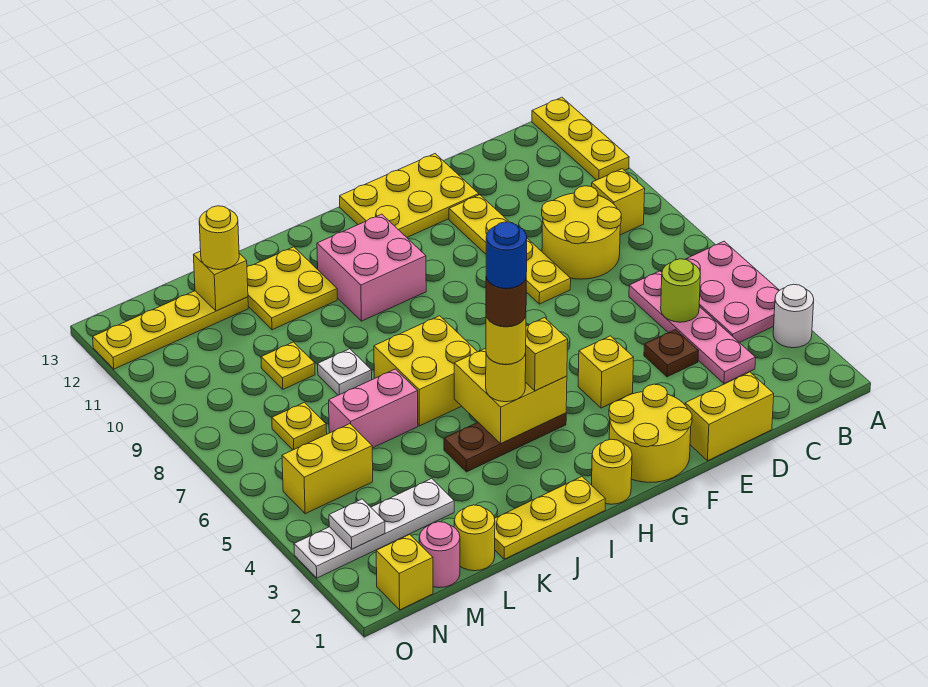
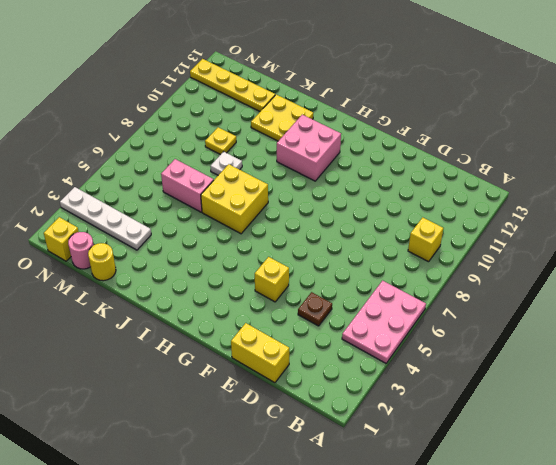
none -> white round brick A3 level 1
none -> yellow plate A11:A13 level 1
none -> pink plate C3:C6 level 1
none -> yellow round brick C8:D9 level 1

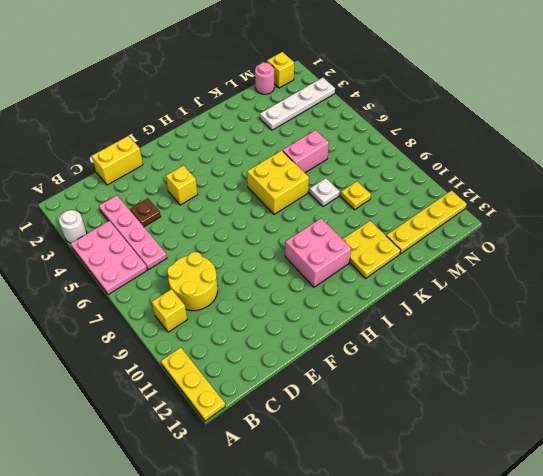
none -> yellow plate E8:E11 level 1
none -> yellow plate E12:G13 level 1
none -> yellow round brick F1:G2 level 1
none -> yellow round brick H1 level 1

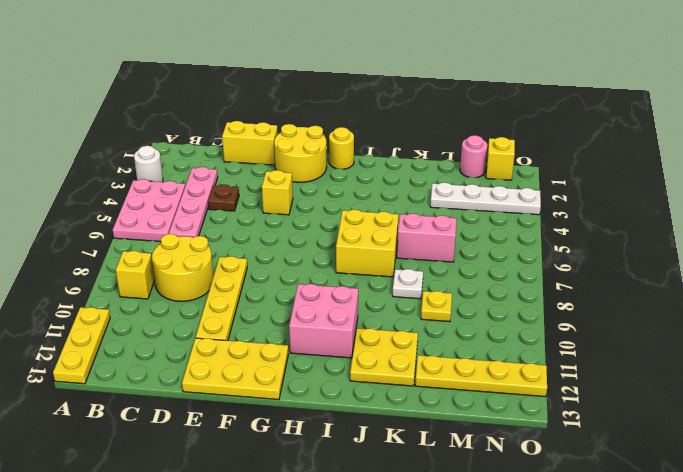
none -> brown plate H4:J4 level 1
none -> yellow plate I1:K1 level 1
none -> yellow round brick L1 level 1
none -> yellow brick M5:N5 level 1

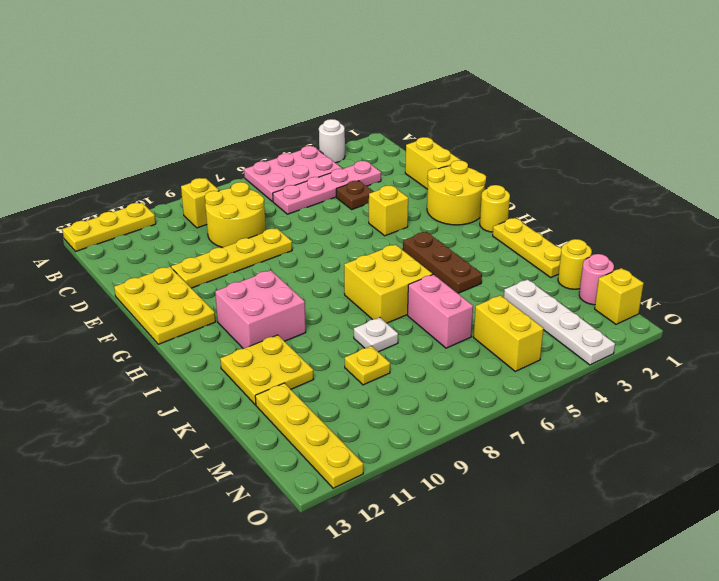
none -> yellow plate M7 level 1
none -> lime round brick C5 level 2
none -> yellow brick H4:I5 level 2
none -> yellow brick L12 level 2

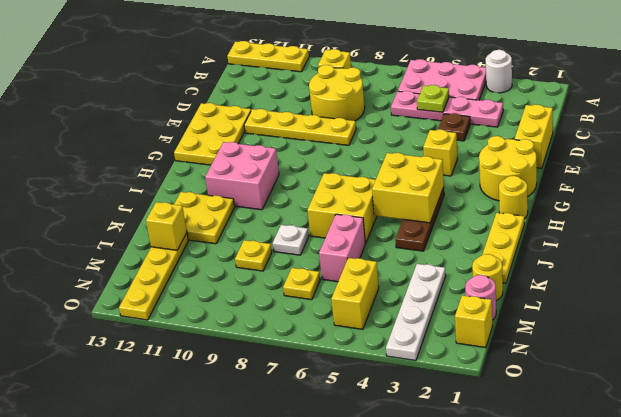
lime plate C5 level 2 -> lime round brick C5 level 2
none -> white plate N3 level 2
none -> yellow brick H4 level 3
none -> yellow round brick I4 level 3
none -> yellow round brick L12 level 3

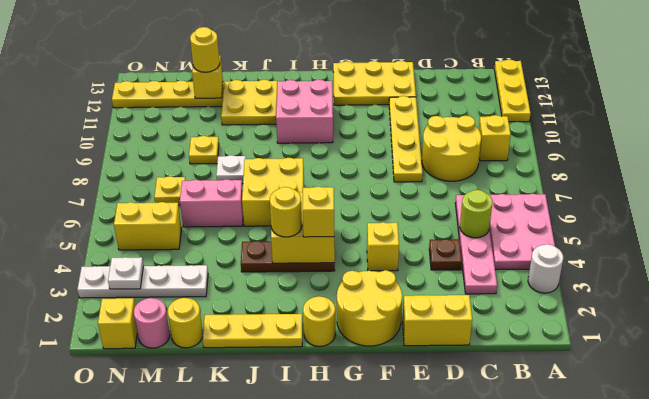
none -> yellow round brick I4 level 4
none -> brown round brick I4 level 5
none -> blue round brick I4 level 6

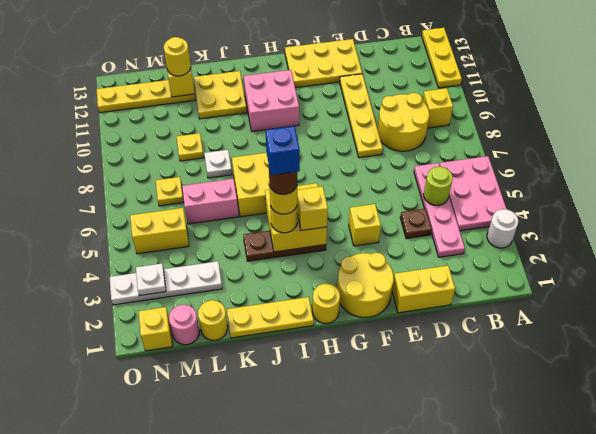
blue brick I4 level 6 -> blue round brick I4 level 6

